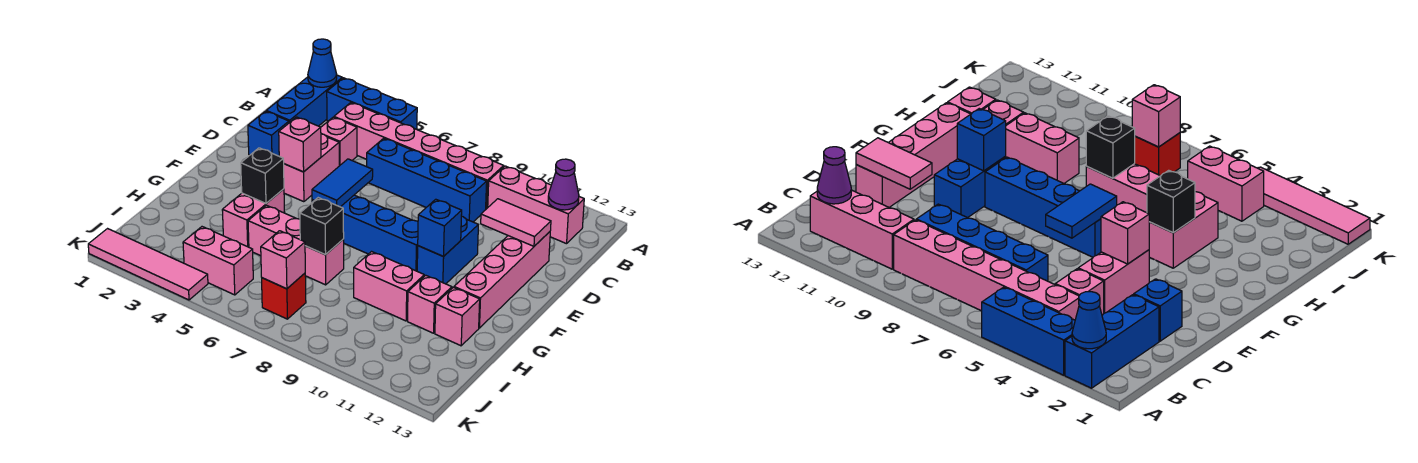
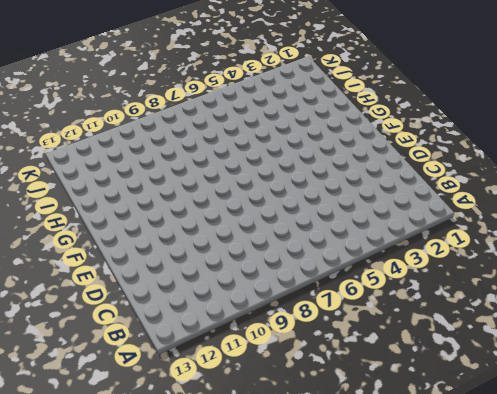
none -> blue brick A2:C2 level 1
none -> blue brick A3:A5 level 1
none -> pink brick B4:B9 level 1

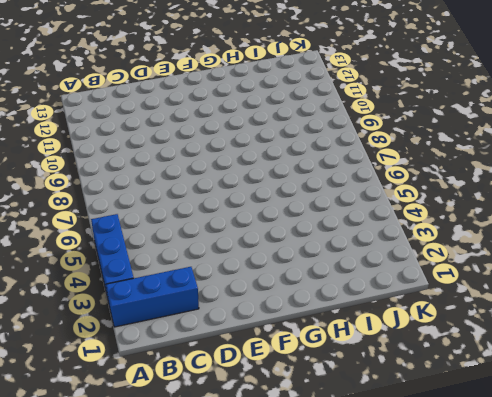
none -> pink brick B4:B9 level 1
none -> pink brick B10:B12 level 1
none -> pink brick C4 level 1

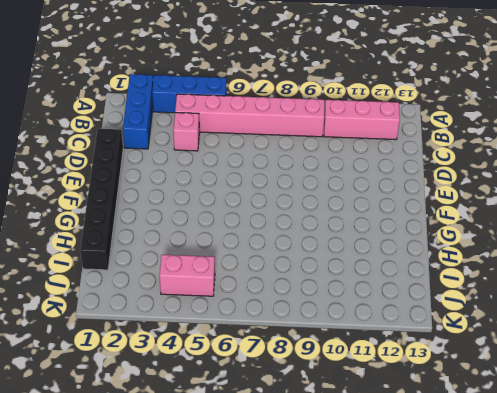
black brick D1:I1 level 1 -> none
none -> blue brick C6:C9 level 1
none -> blue brick D2 level 1
none -> pink brick D4:E4 level 1

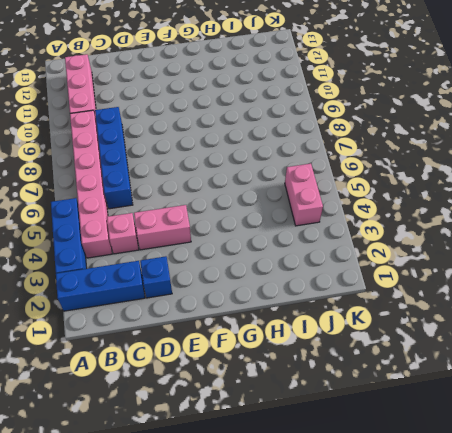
none -> pink brick D12:G12 level 1
none -> blue brick E10:F10 level 1
none -> blue brick F6:F9 level 1

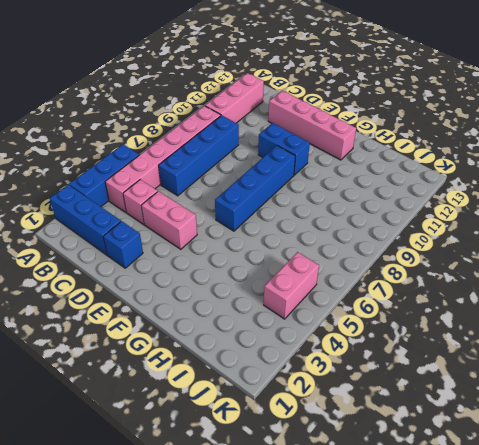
none -> pink brick G4:H4 level 1
none -> pink brick H5:H7 level 1
none -> pink brick H9:H10 level 1

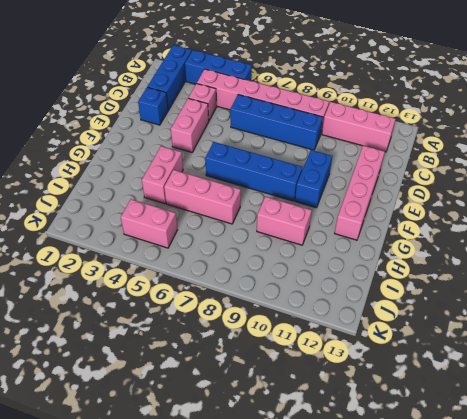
none -> pink brick H11 level 1
none -> pink brick H12 level 1
none -> red brick J7 level 1

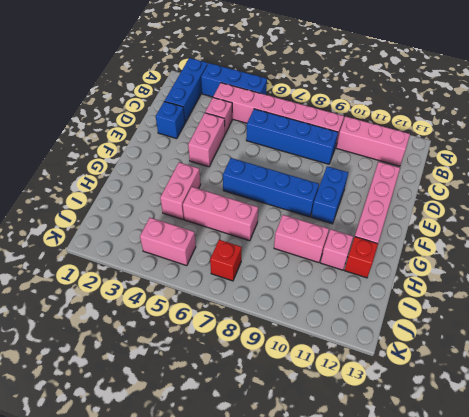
red brick H12 level 1 -> pink brick H12 level 1
none -> pink tile K1:K4 level 1
none -> blue cone A2 level 2
none -> purple cone B12 level 2

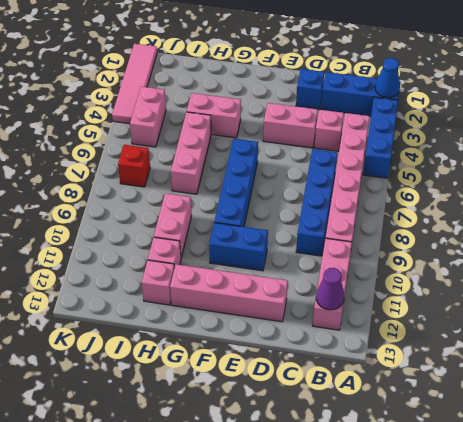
none -> pink tile D11:D12 level 2
none -> pink brick E4 level 2
none -> blue tile E6:F6 level 2

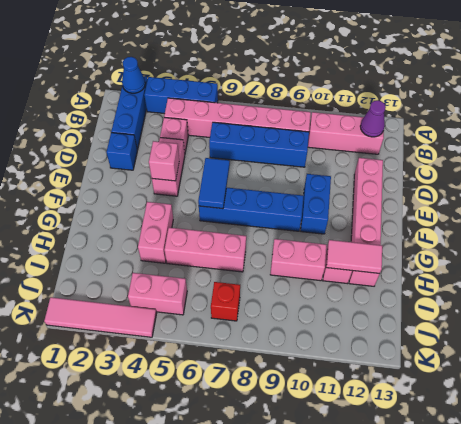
pink tile H11:H12 level 2 -> pink tile D11:D12 level 2
none -> blue brick F10 level 2
none -> black brick G4 level 2
none -> black brick H7 level 2

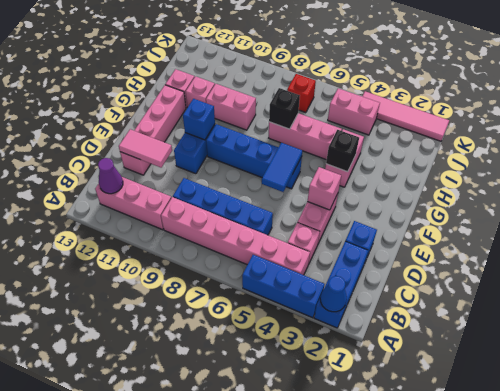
none -> pink brick J7 level 2

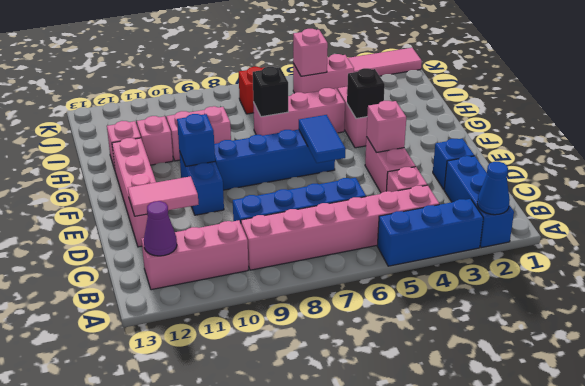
pink brick J5 level 2 -> pink brick J7 level 2

